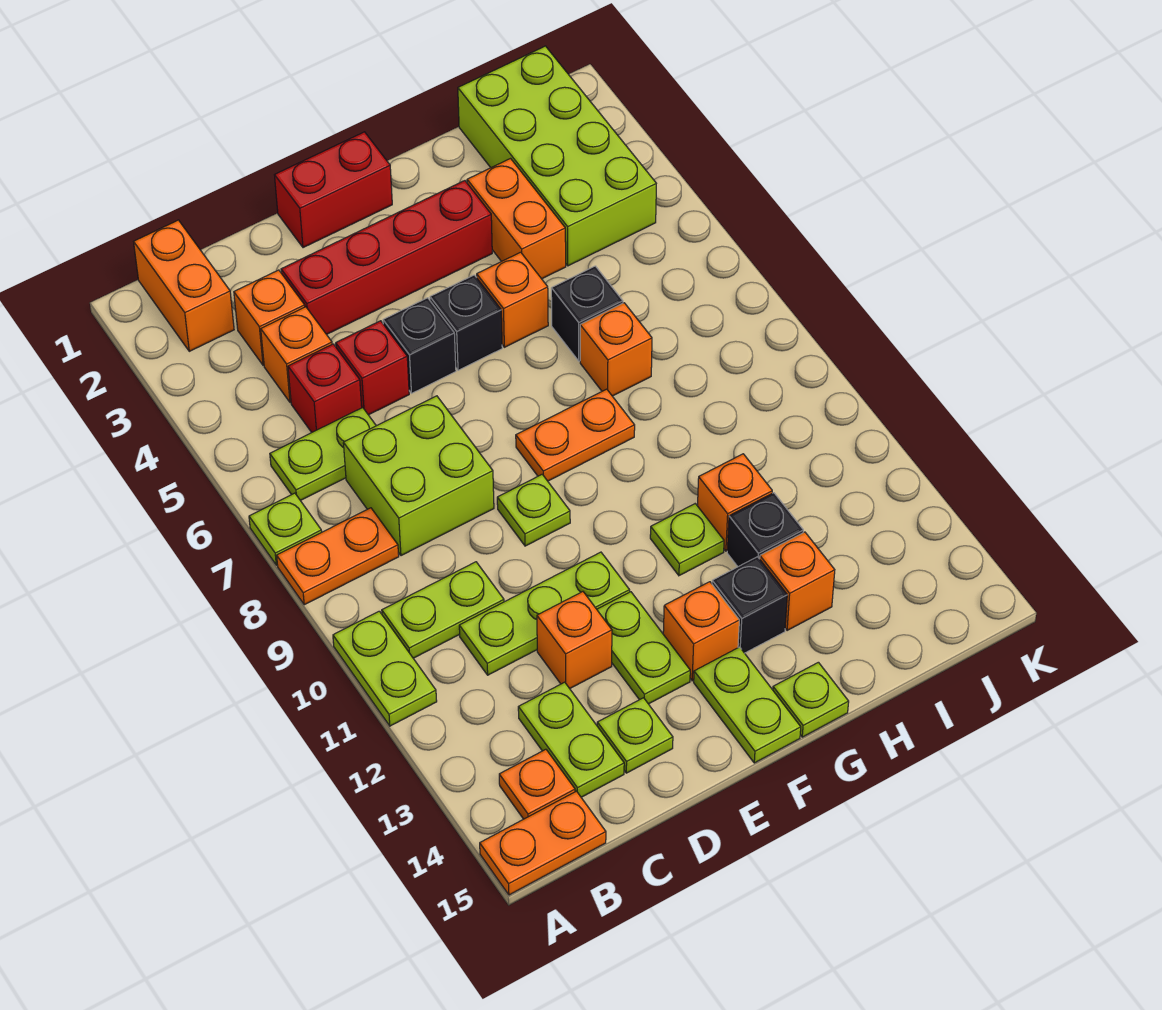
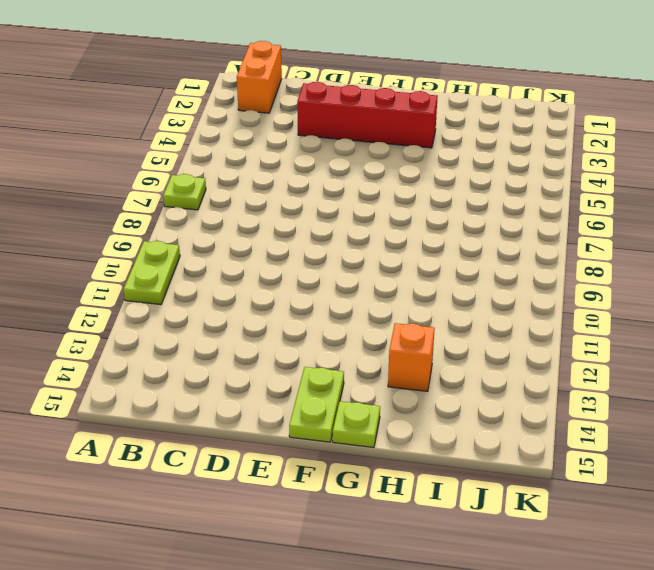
none -> orange plate A8:B8 level 1
none -> orange plate A15:B15 level 1
none -> lime plate B6:C6 level 1
none -> lime plate B10:C10 level 1

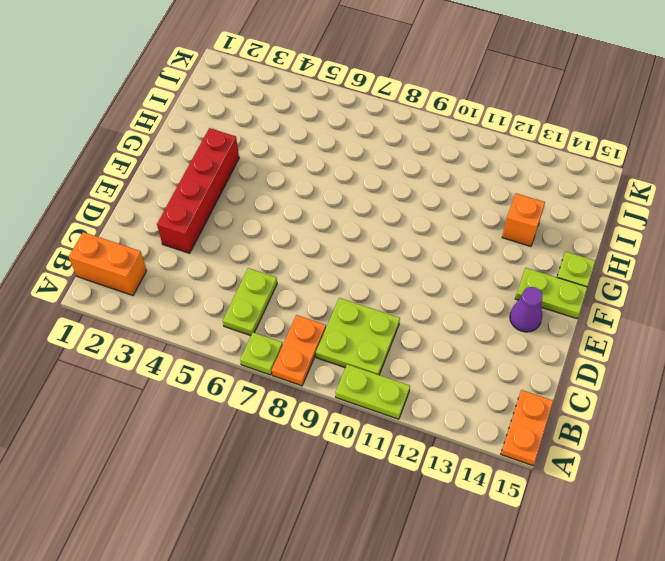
lime plate B9:C10 level 1 -> lime plate B10:C10 level 1
purple cone E14 level 1 -> none
none -> orange plate B14 level 1
none -> orange brick C3 level 1
none -> orange brick C4 level 1
none -> red brick C5 level 1

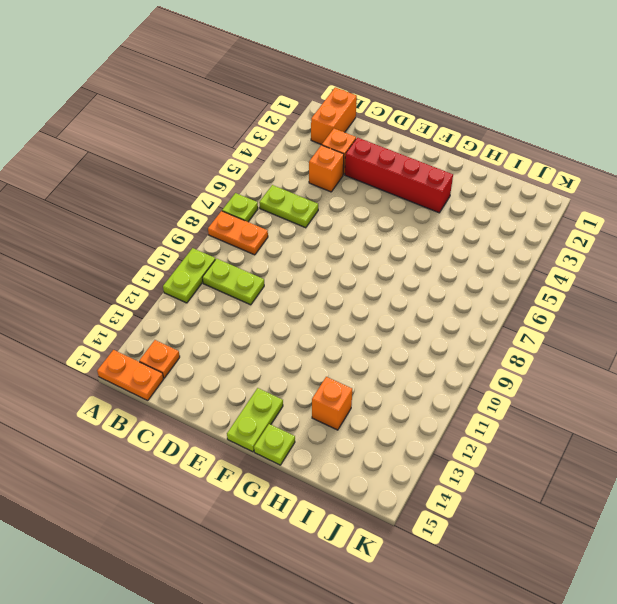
none -> red brick C5 level 1
none -> lime brick C7:D8 level 1
none -> lime plate C11:E11 level 1
none -> lime plate C13:C14 level 1

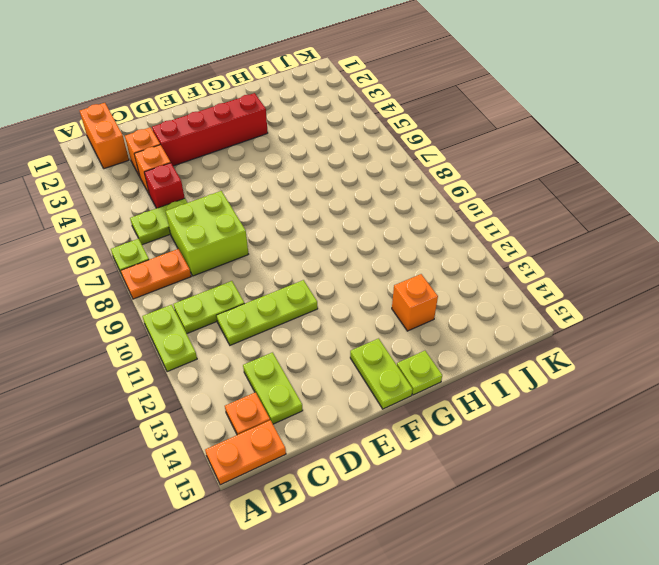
none -> red brick D5 level 1
none -> orange brick D12 level 1
none -> lime plate D14 level 1
none -> red brick E1:F1 level 1

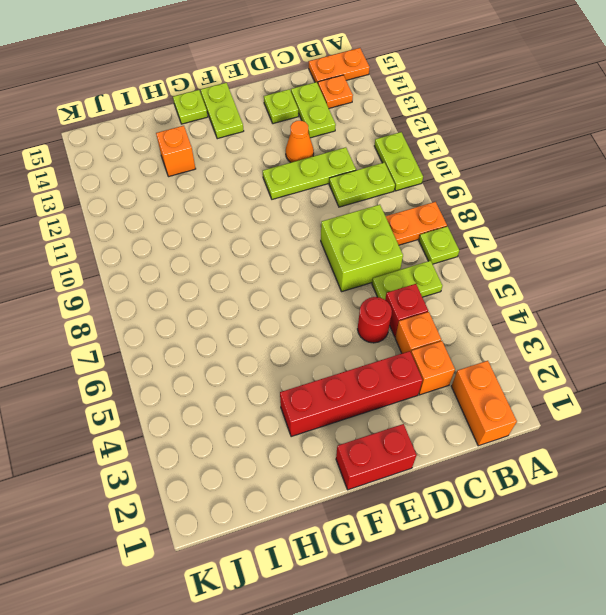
red round brick D5 level 1 -> red brick D5 level 1
orange cone D12 level 1 -> orange brick D12 level 1
none -> black brick E5 level 1
none -> lime plate E9 level 1
none -> lime plate E12:E13 level 1
none -> black brick F5 level 1

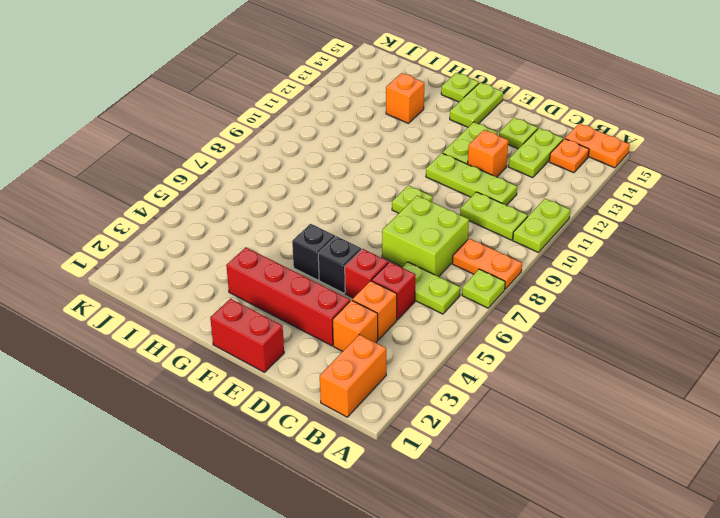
none -> orange plate F8:G8 level 1
none -> orange brick F13 level 1
none -> orange brick G5 level 1
none -> lime plate G11 level 1

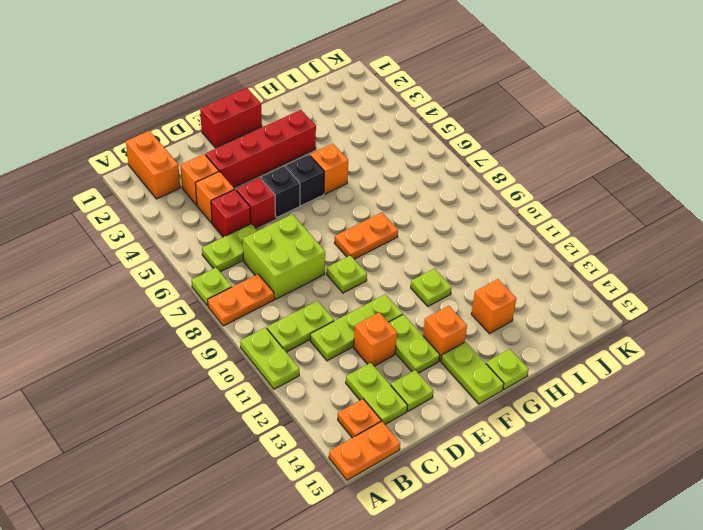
none -> black brick G13 level 1
none -> orange brick H3:H4 level 1
none -> black brick H6 level 1
none -> orange brick H7 level 1

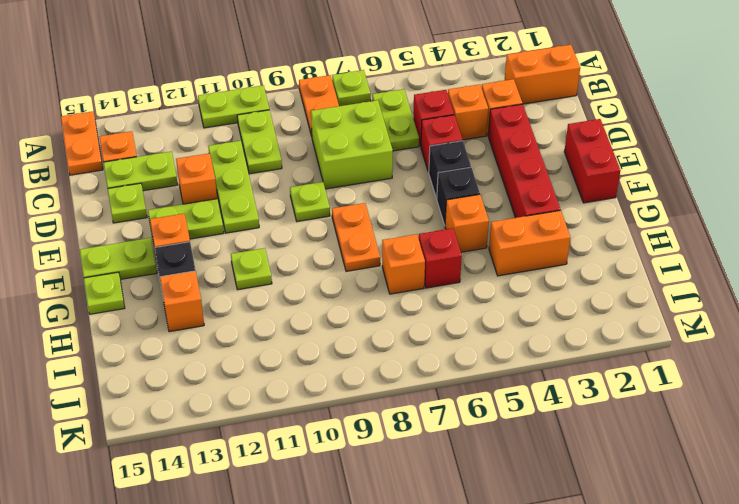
red brick H6 level 1 -> black brick H6 level 1
none -> orange brick H11 level 1
none -> black brick H12 level 1
none -> lime brick I1:J4 level 1

